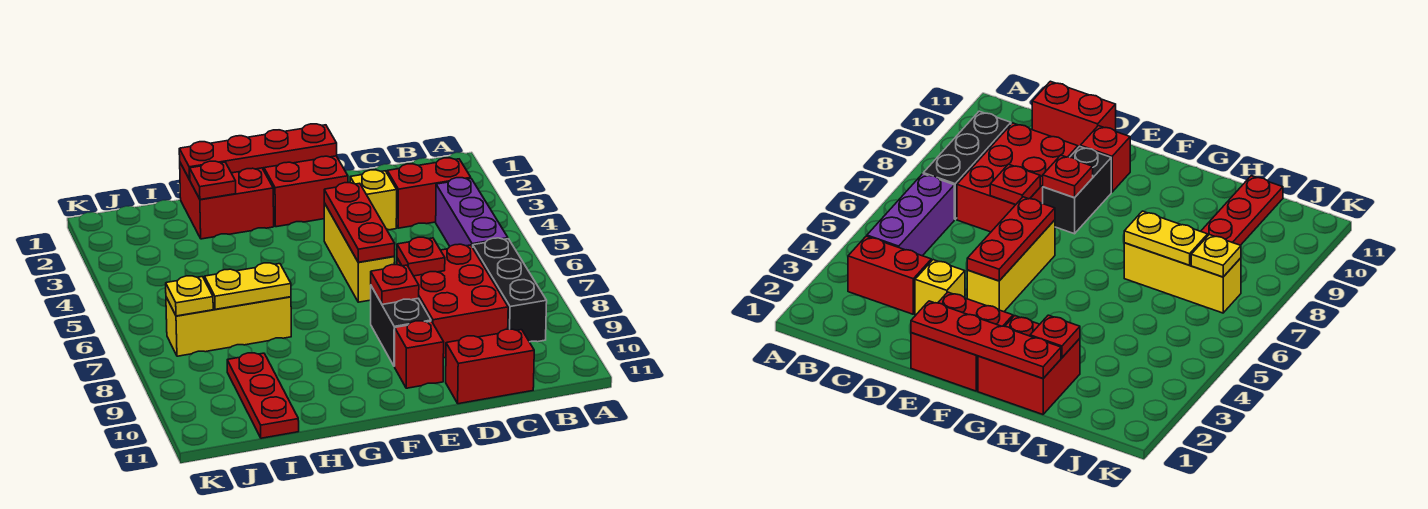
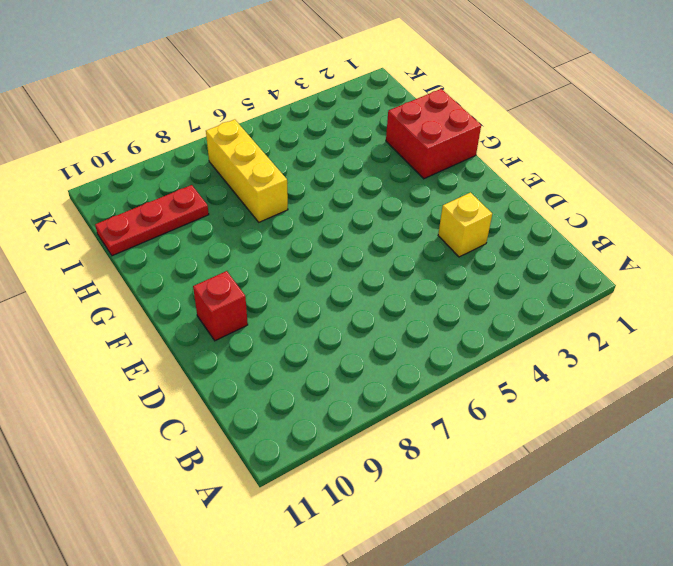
none -> red brick B3:C3 level 1
none -> purple brick B4:B6 level 1
none -> black brick B7:B9 level 1

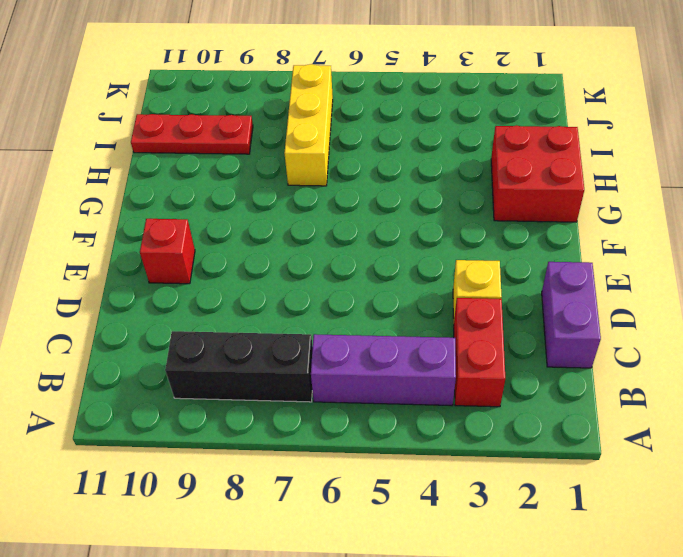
purple brick C1:D1 level 1 -> none
none -> red brick C7:D9 level 1
none -> red brick C11:D11 level 1
none -> red brick E1:F2 level 1

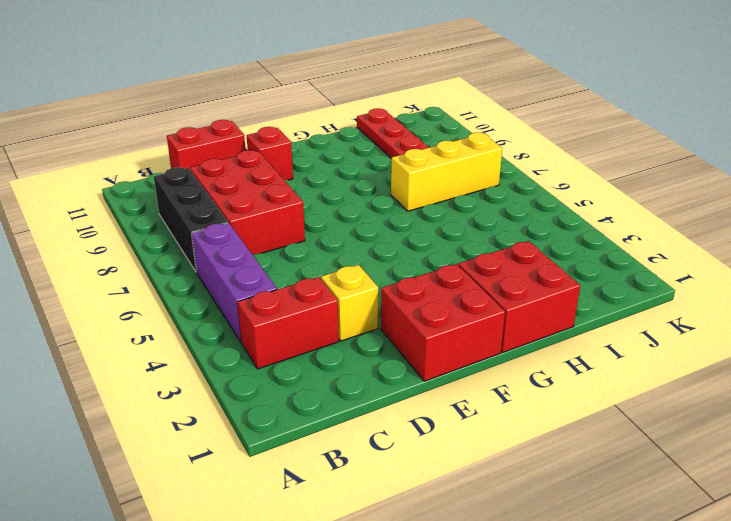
none -> yellow brick E4:E6 level 1
none -> black brick E8:E9 level 1
none -> red plate D7 level 2

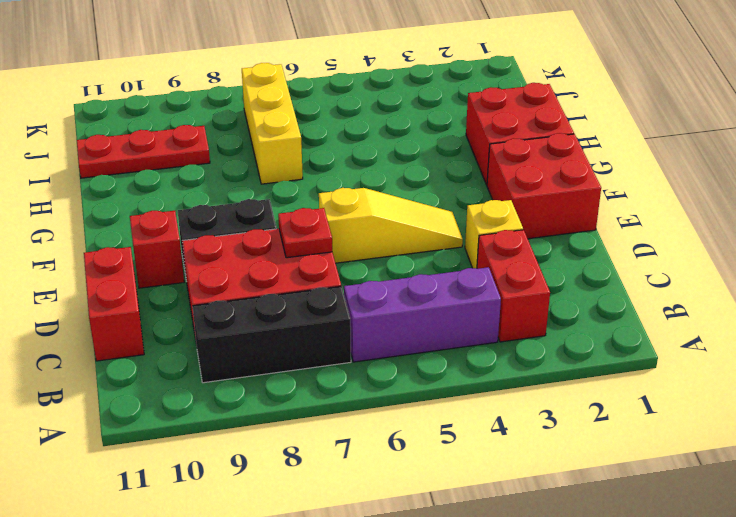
yellow slope E4:E6 level 1 top 6 -> yellow brick E4:E6 level 1
none -> red plate E1:H1 level 2
none -> red plate E4:E6 level 2
none -> red plate E8 level 2

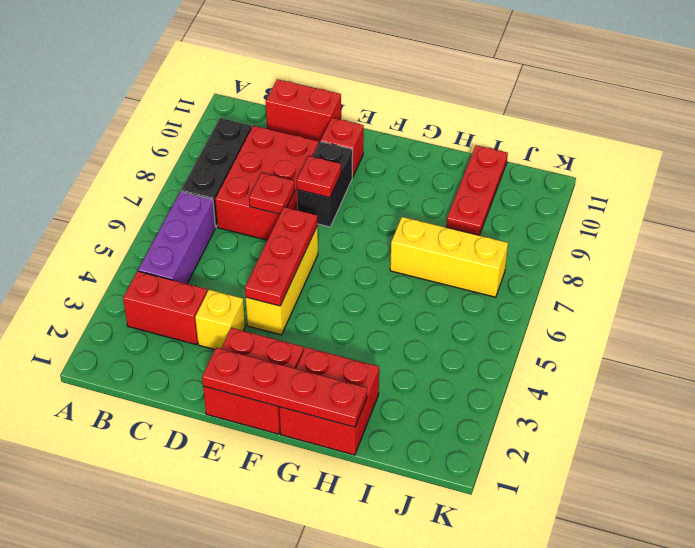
none -> red plate H2 level 2
none -> yellow plate H7:I7 level 2
none -> yellow plate J7 level 2

